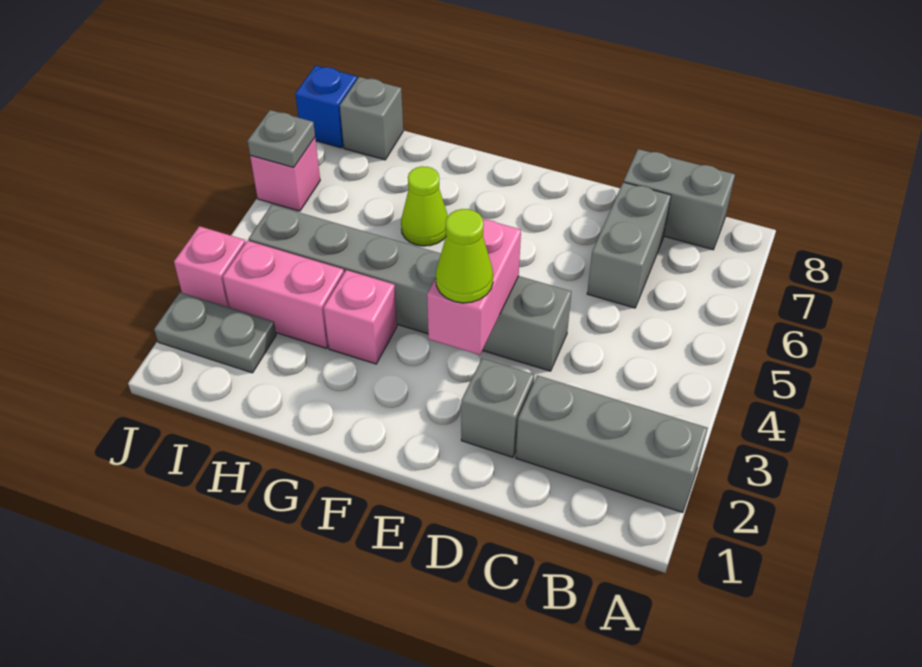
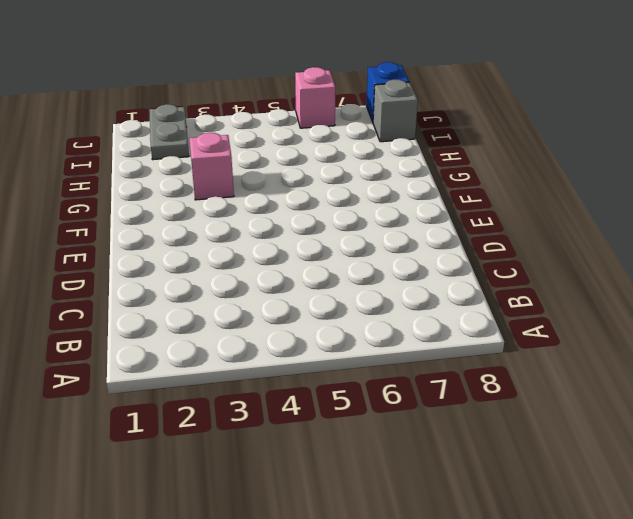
none -> grey brick A2:C2 level 1
none -> grey brick B8:C8 level 1
none -> grey brick C6:C7 level 1

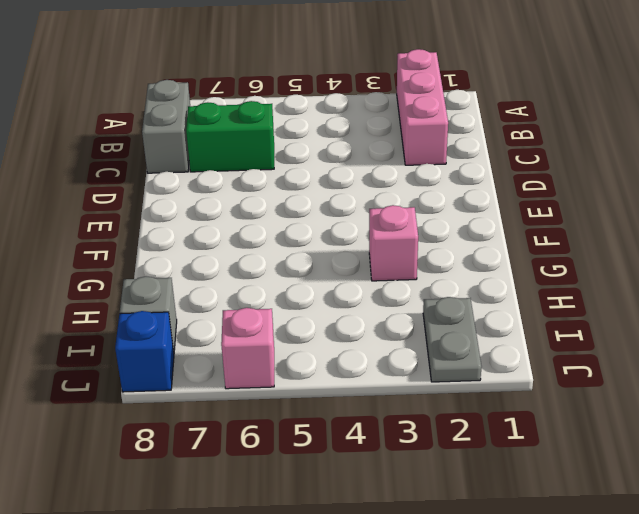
pink brick A2:C2 level 1 -> grey brick A2:C2 level 1
green brick C6:C7 level 1 -> grey brick C6:C7 level 1
none -> grey brick D2 level 1
none -> grey brick D4:I4 level 1
none -> lime cone G6 level 1

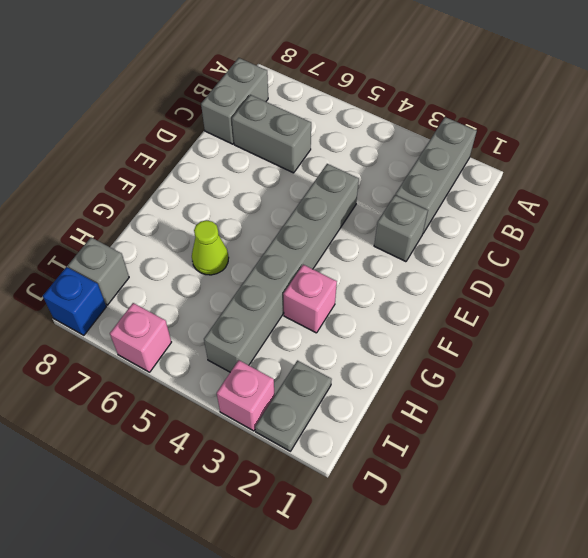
none -> pink brick H3:I3 level 1
none -> pink brick E3:E4 level 2
none -> grey plate J6 level 2

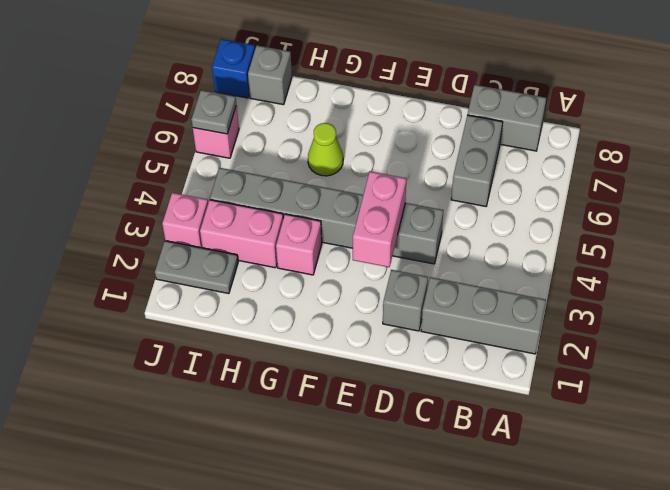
none -> lime cone E3 level 3

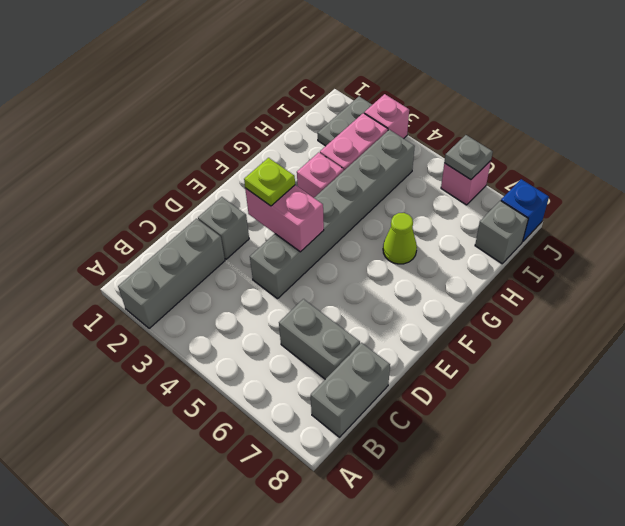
lime plate E3 level 3 -> lime cone E3 level 3

